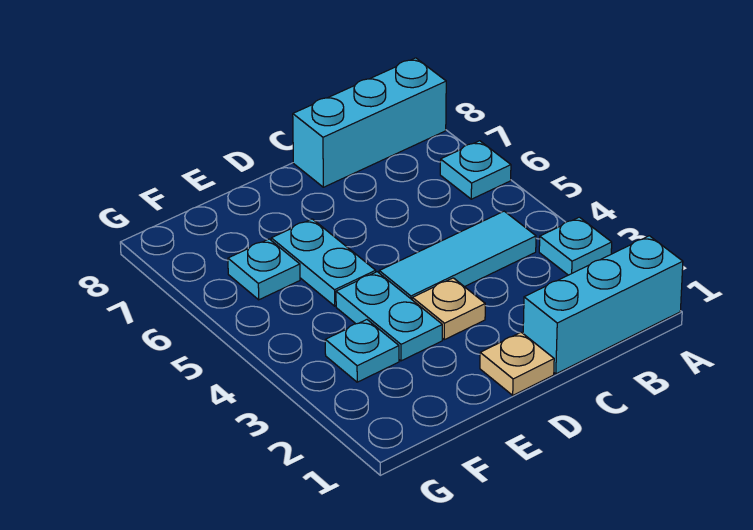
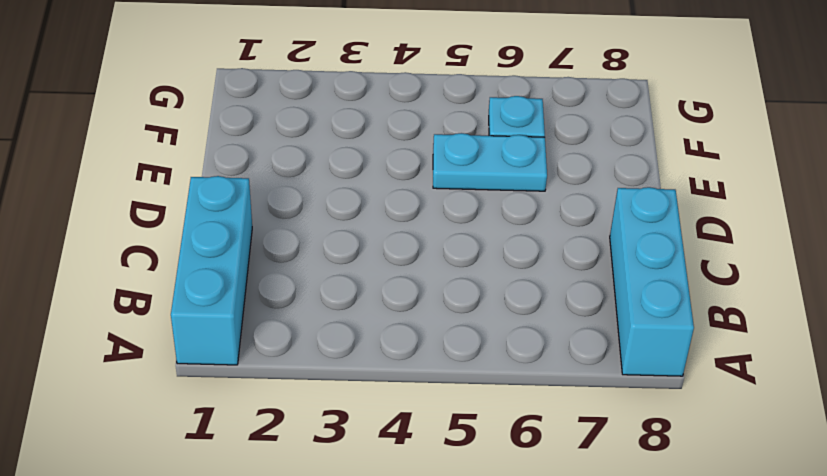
none -> cyan plate A3 level 1
none -> cyan plate A6 level 1

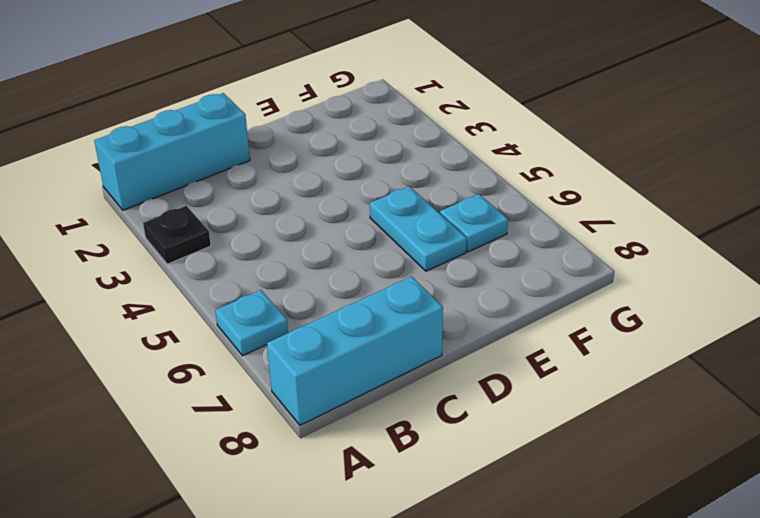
black plate A3 level 1 -> cyan plate A3 level 1
none -> cyan tile B4:D4 level 1
none -> tan plate D1 level 1

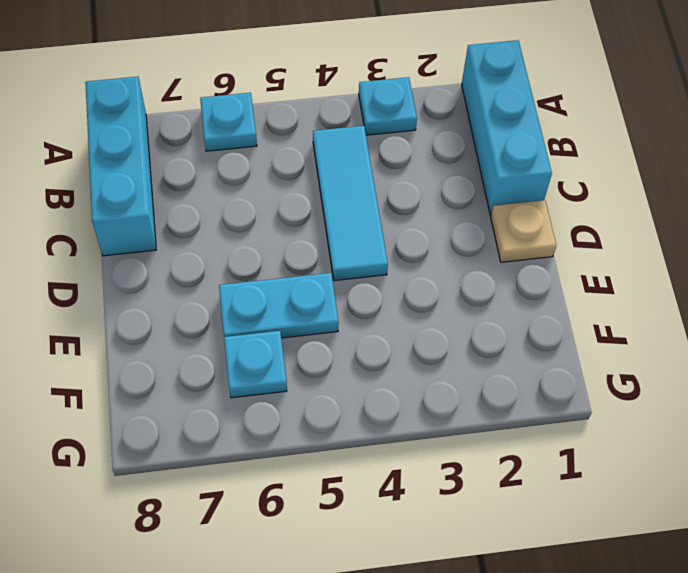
none -> tan plate D3 level 1
none -> cyan plate E3:E4 level 1

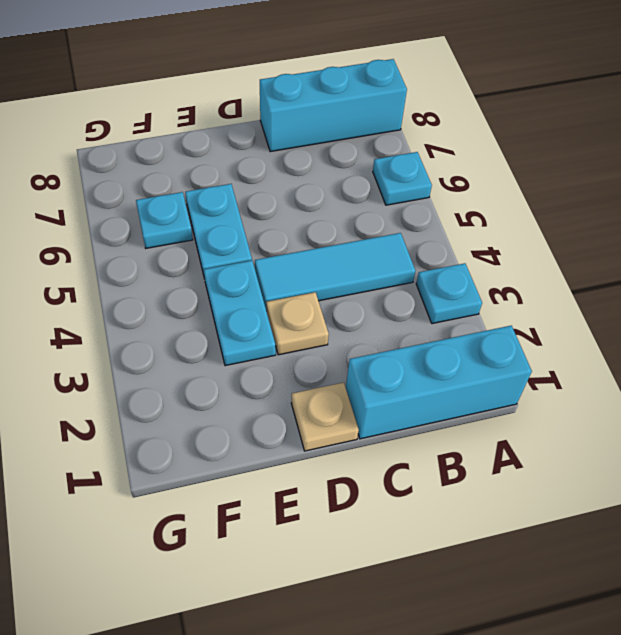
none -> cyan plate F3 level 1

